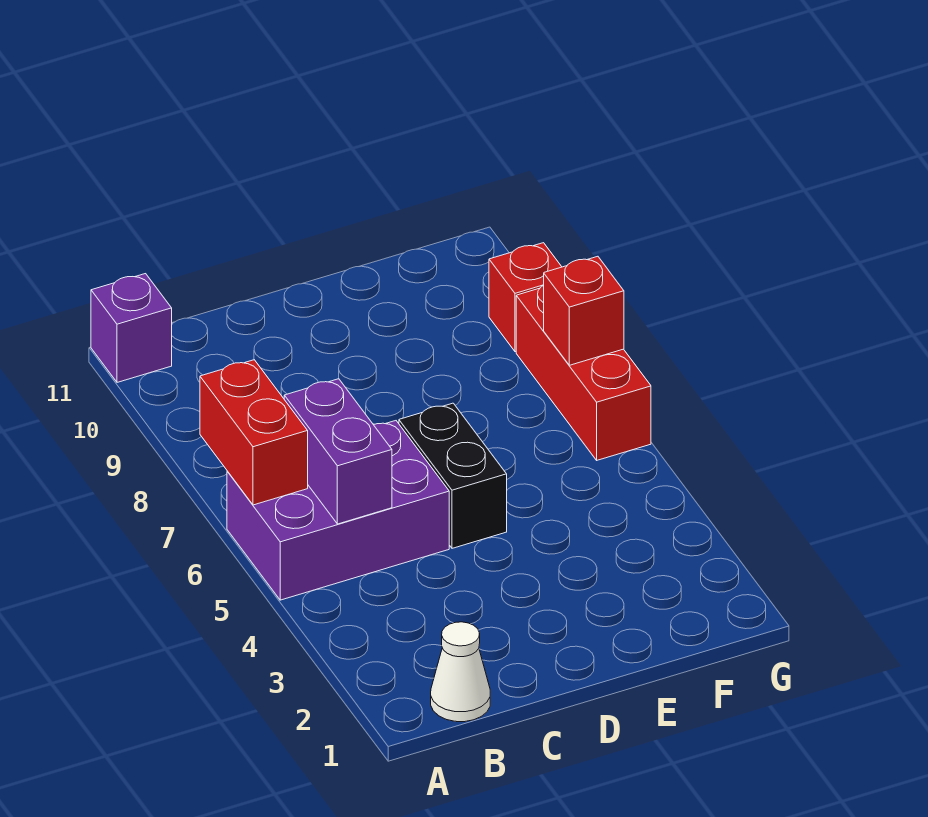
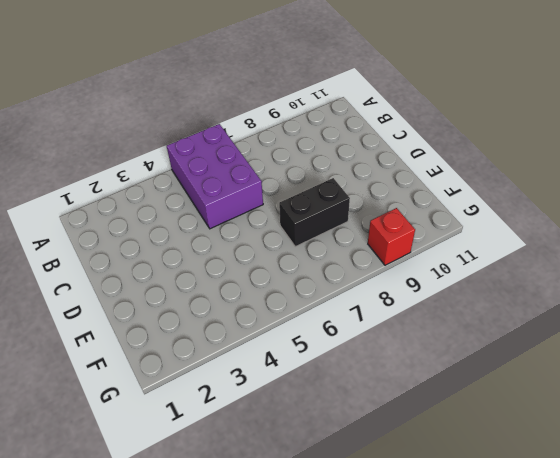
black brick E7:E8 level 1 -> black brick D5:D6 level 1
none -> purple brick A11 level 1
none -> white cone B1 level 1

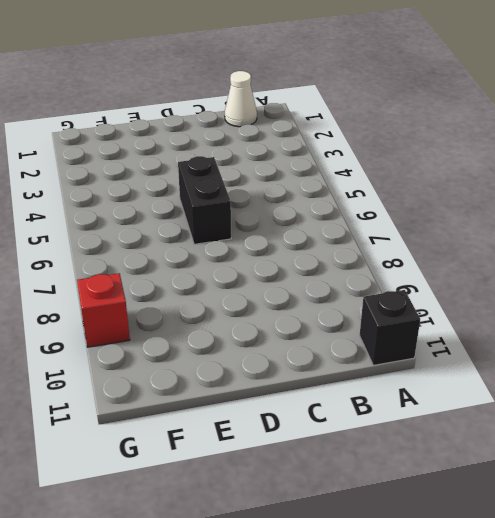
black brick A11 level 1 -> purple brick A11 level 1
none -> purple brick A5:C6 level 1
none -> red brick G6:G8 level 1

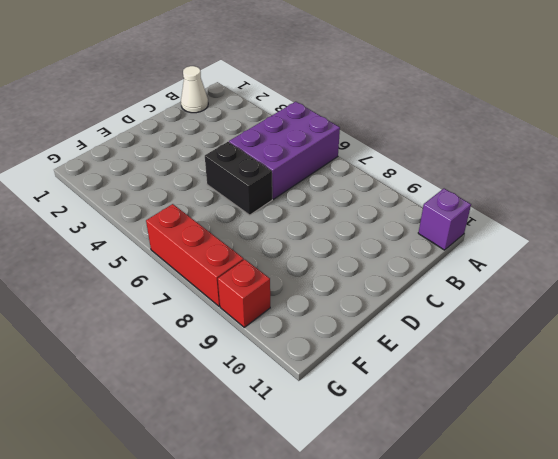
none -> red brick A6:A7 level 2
none -> purple brick B5:B6 level 2

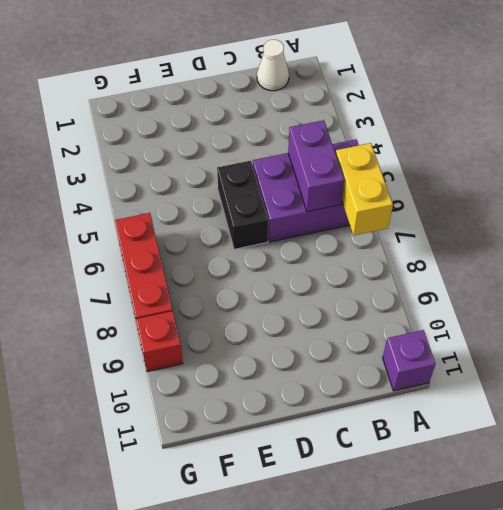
yellow brick A6:A7 level 2 -> red brick A6:A7 level 2
none -> red brick G7 level 2

